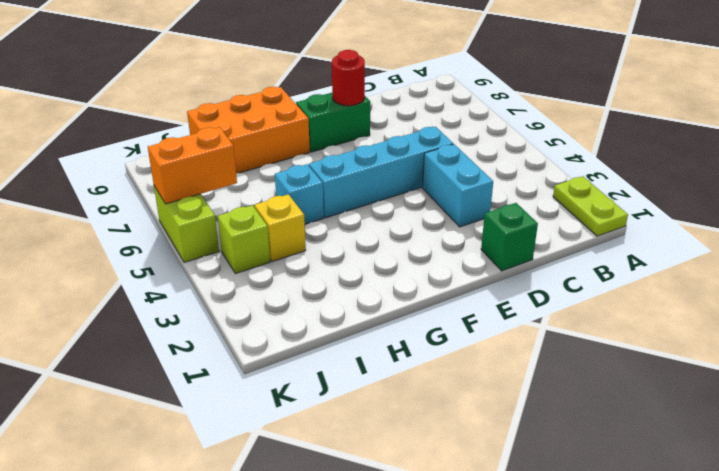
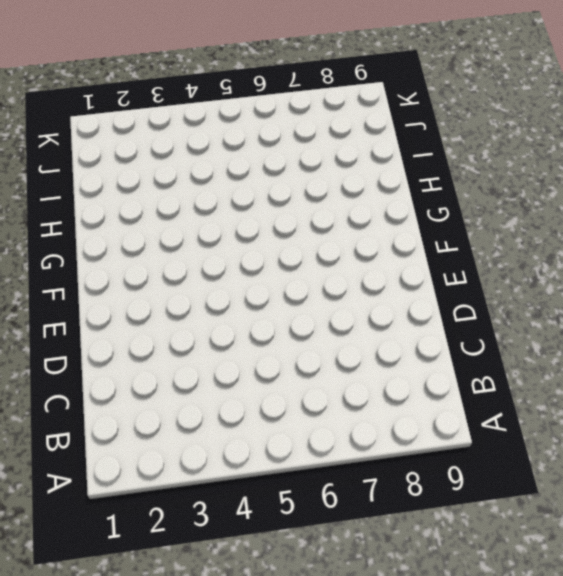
none -> lime plate A1:A2 level 1
none -> green brick D1 level 1
none -> cyan brick D3:D4 level 1

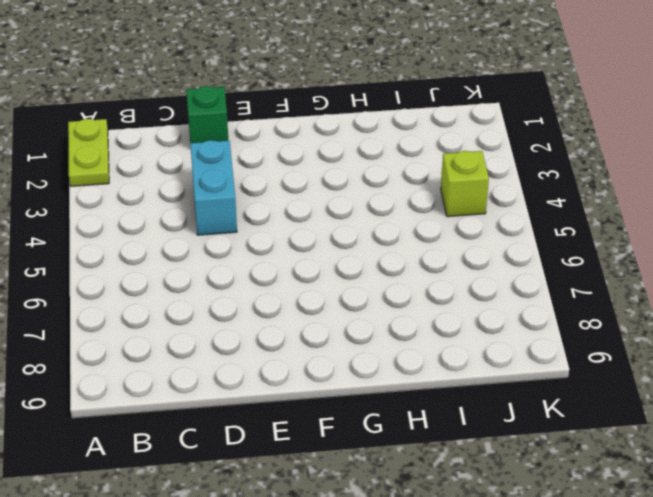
none -> cyan brick D5:G5 level 1
none -> green brick E8:F8 level 1
none -> orange brick G8:I9 level 1

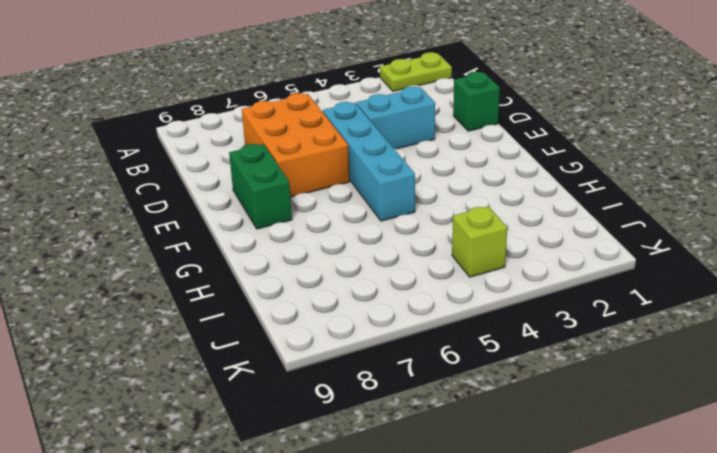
orange brick C6:E7 level 1 -> orange brick G8:I9 level 1
none -> cyan brick H5 level 1
none -> yellow brick I4 level 1
none -> lime brick K5:K6 level 1

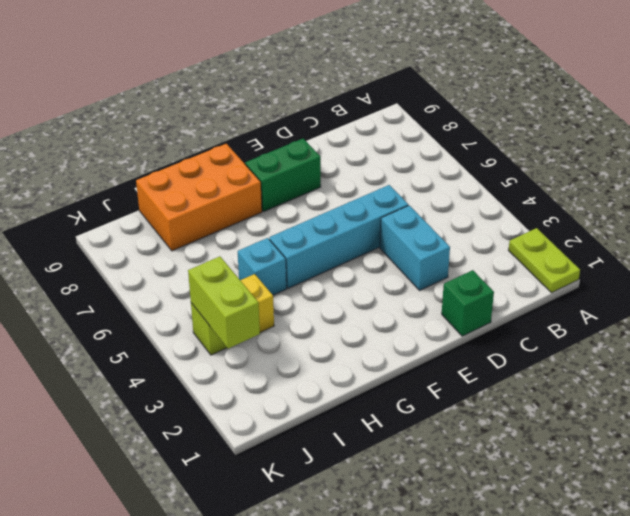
lime brick J3:J4 level 2 -> lime brick K5:K6 level 1
none -> red round brick E8 level 2
none -> orange brick J6:K6 level 2

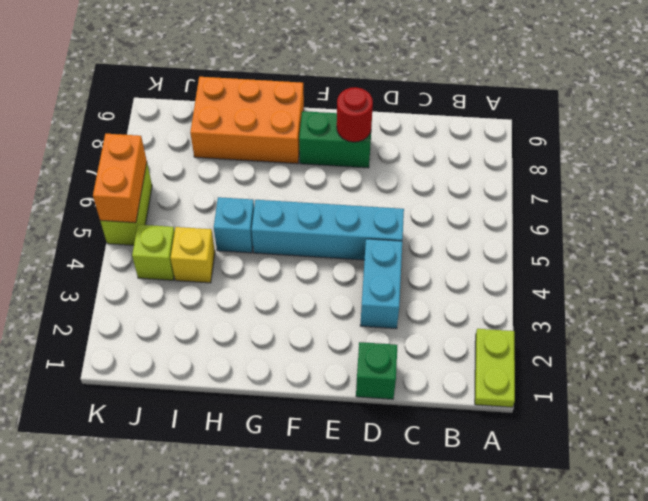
orange brick K5:K6 level 2 -> orange brick J6:K6 level 2

